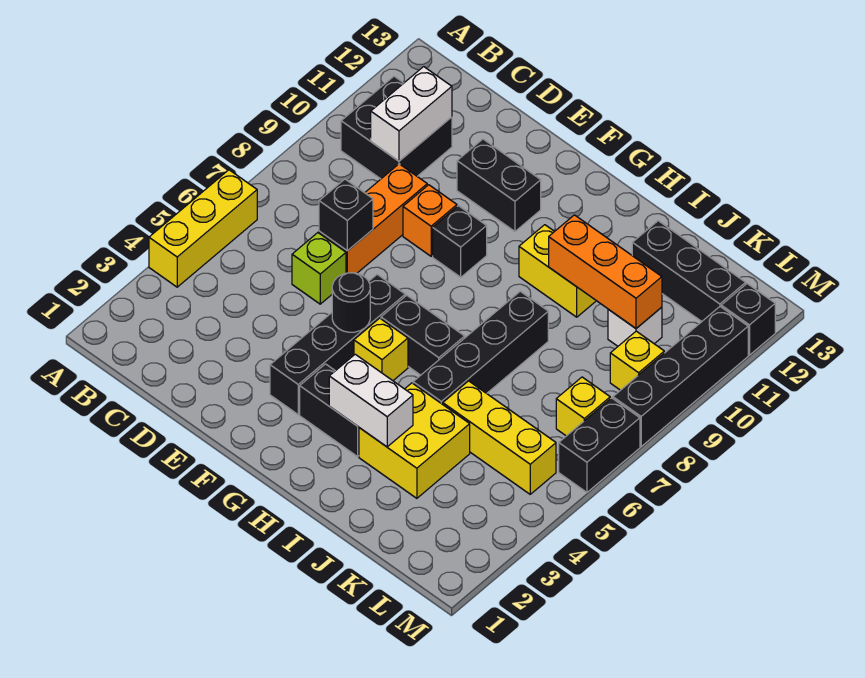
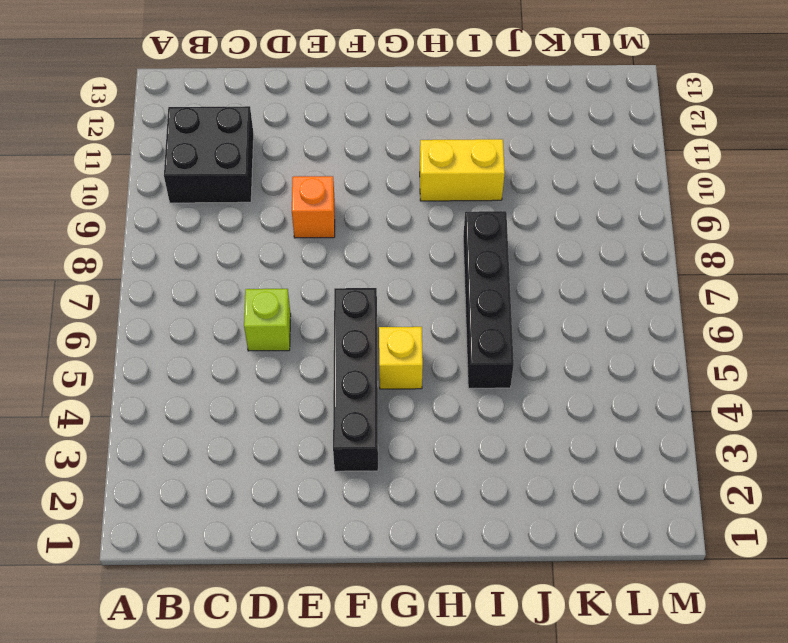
none -> yellow brick A4:A6 level 1
none -> orange brick D7:D9 level 1
none -> black brick E11:F11 level 1

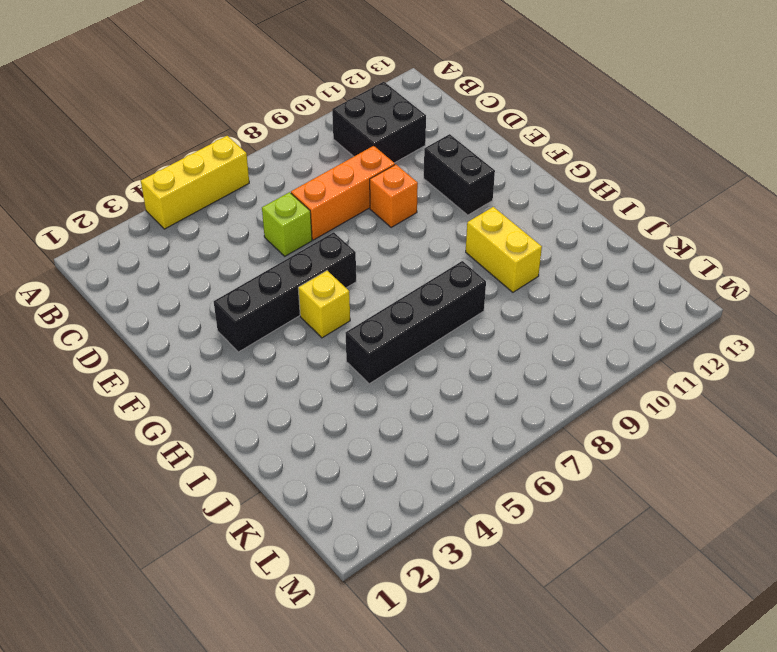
none -> black brick F9 level 1
none -> black brick G3:H3 level 1
none -> black brick G6:H6 level 1

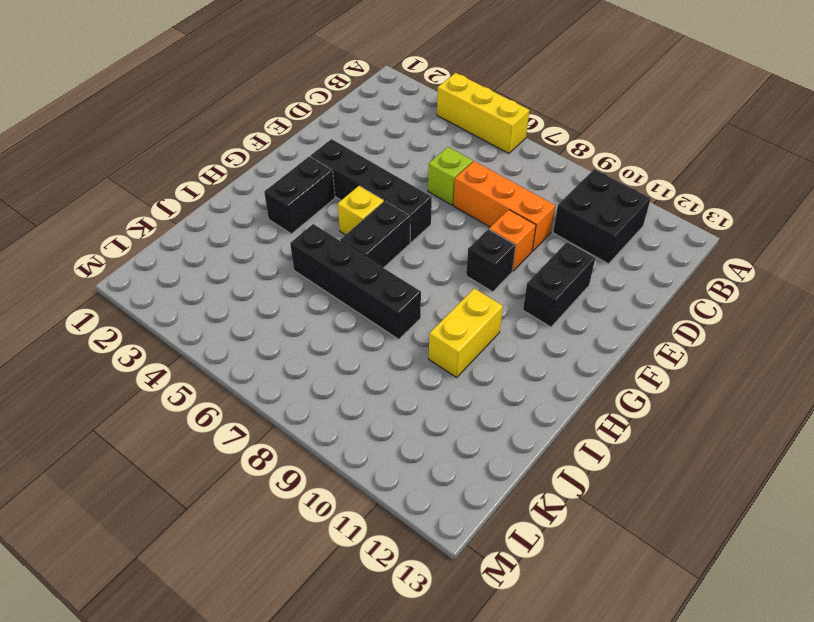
none -> yellow brick I3:J4 level 1
none -> yellow brick J5:L5 level 1
none -> black brick J12:L12 level 1

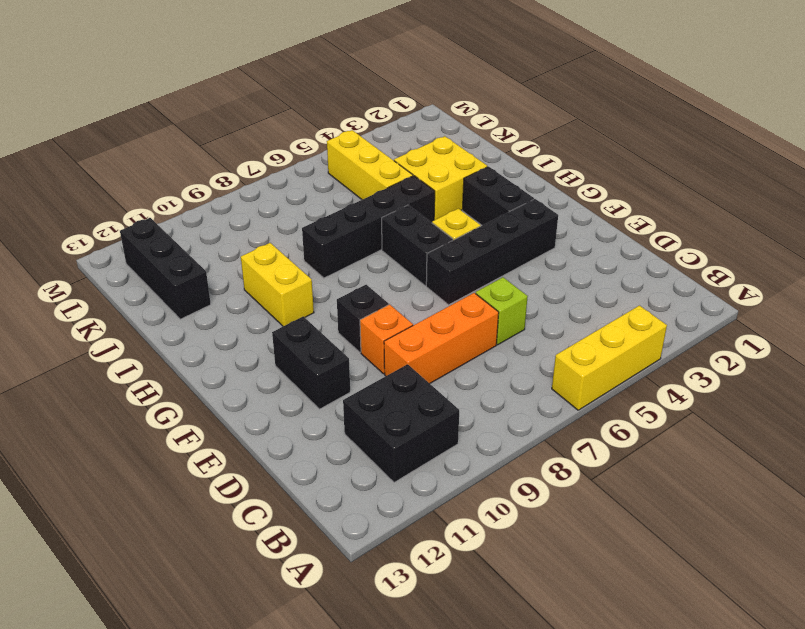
none -> white brick K10 level 1
none -> yellow brick L7 level 1
none -> yellow brick L9 level 1

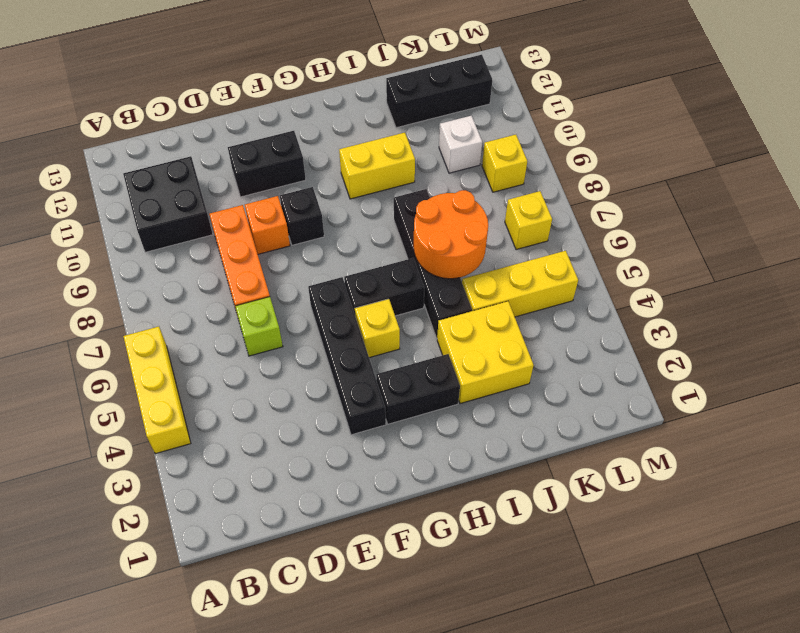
orange round brick I6:J7 level 2 -> none
none -> black brick M6:M7 level 1
none -> black brick M8:M11 level 1
none -> black brick M12 level 1

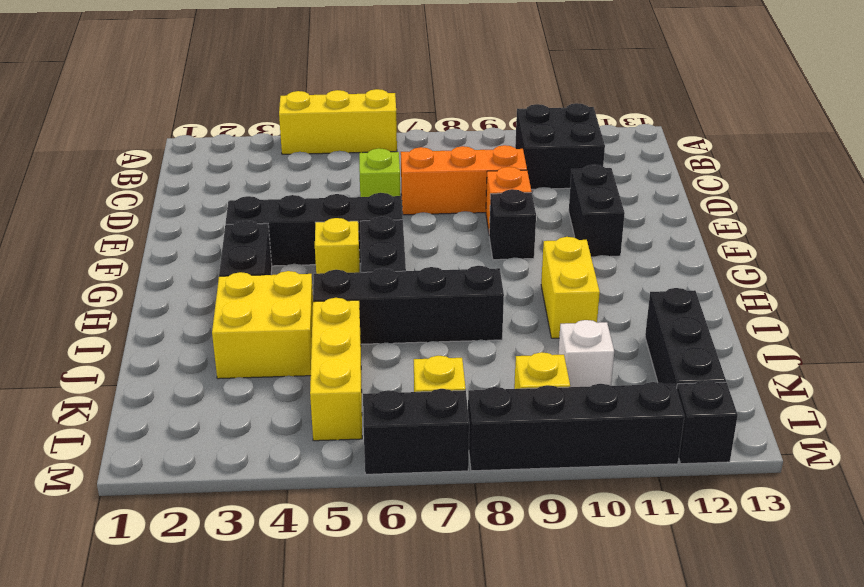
none -> white brick C10:C11 level 2
none -> black brick D7 level 2
none -> black round brick F5 level 2

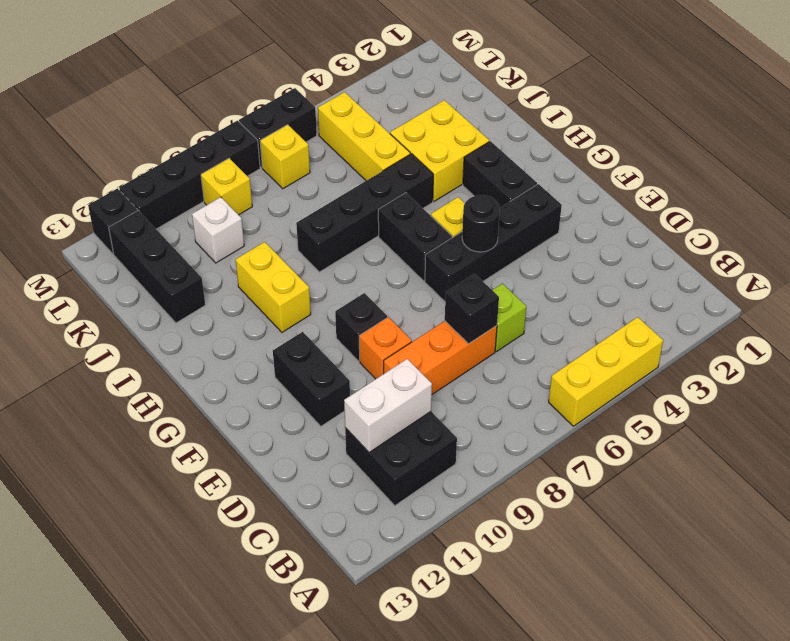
none -> white brick H3:I3 level 2
none -> orange brick I10:K10 level 2

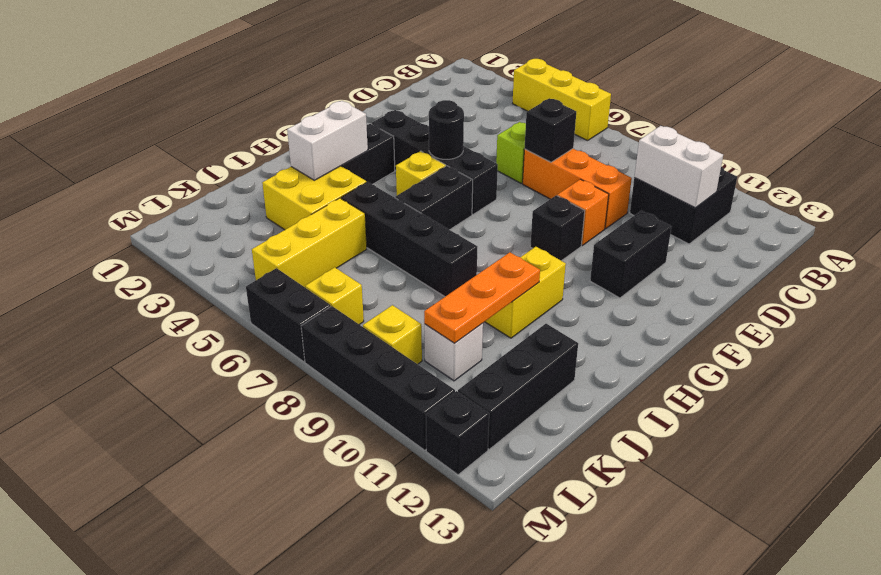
orange plate I10:K10 level 2 -> orange brick I10:K10 level 2

